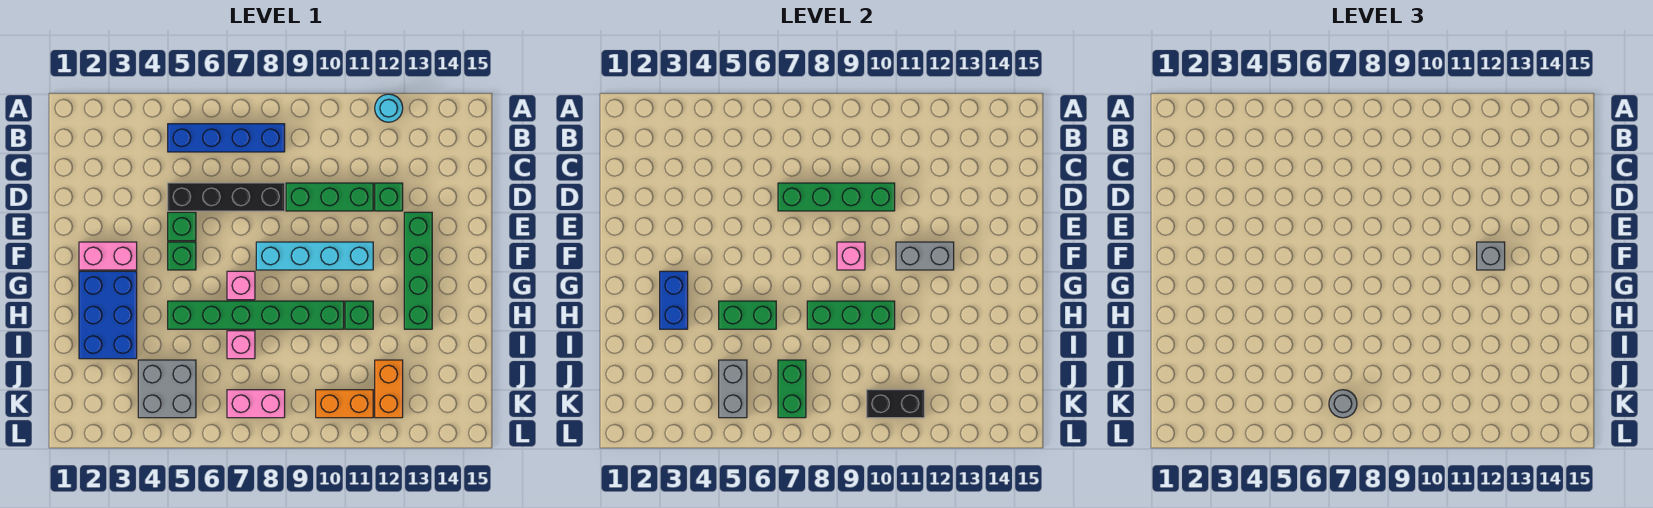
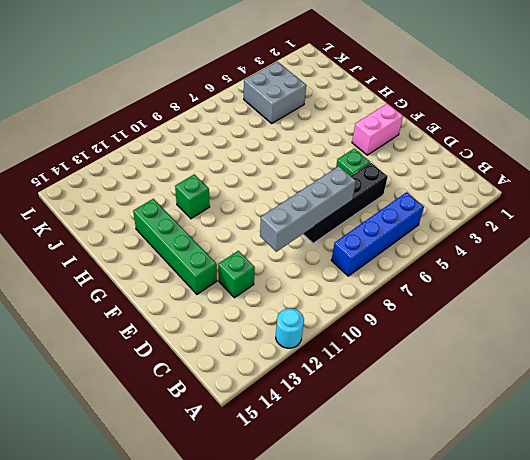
grey brick D7:D10 level 2 -> green brick D7:D10 level 2
none -> green brick D9:D11 level 1
none -> green brick F5 level 1
none -> cyan brick F8:F11 level 1
none -> blue brick G2:I3 level 1

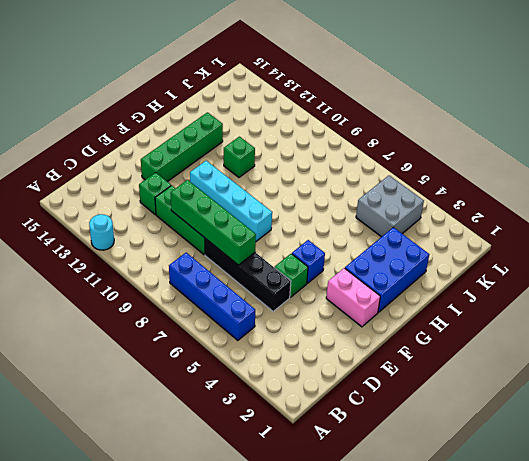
blue brick F5 level 1 -> green brick F5 level 1
none -> pink brick G7 level 1
none -> green brick H5:H10 level 1
none -> pink brick I7 level 1
none -> orange brick J12:K12 level 1

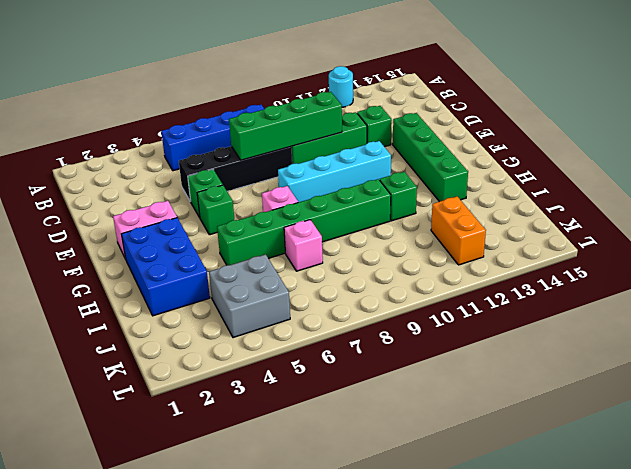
none -> pink brick K7:K8 level 1
none -> orange brick K10:K11 level 1
none -> pink brick F9 level 2
none -> grey brick F11:F12 level 2

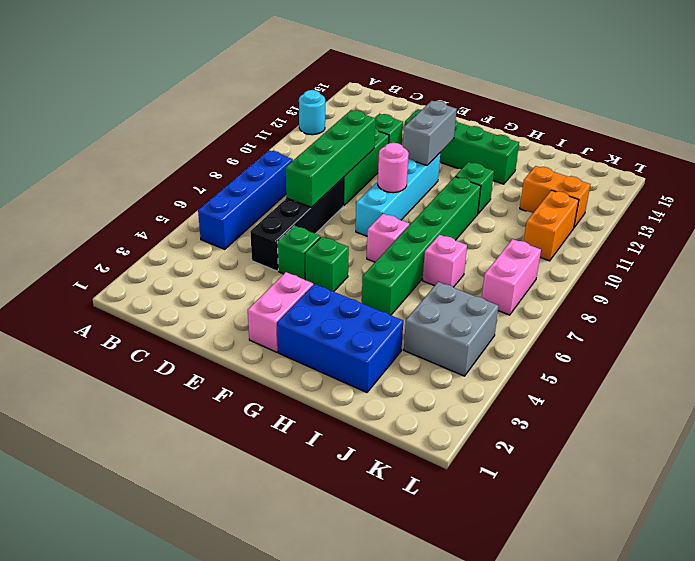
pink round brick F9 level 2 -> pink brick F9 level 2
none -> blue brick G3:H3 level 2
none -> green brick H5:H6 level 2
none -> green brick H8:H10 level 2
none -> grey brick J5:K5 level 2

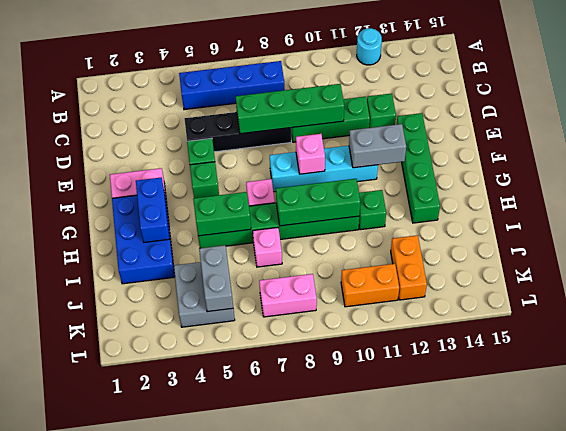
none -> green brick J7:K7 level 2
none -> black brick K10:K11 level 2
none -> grey brick F12 level 3
none -> grey round brick K7 level 3

